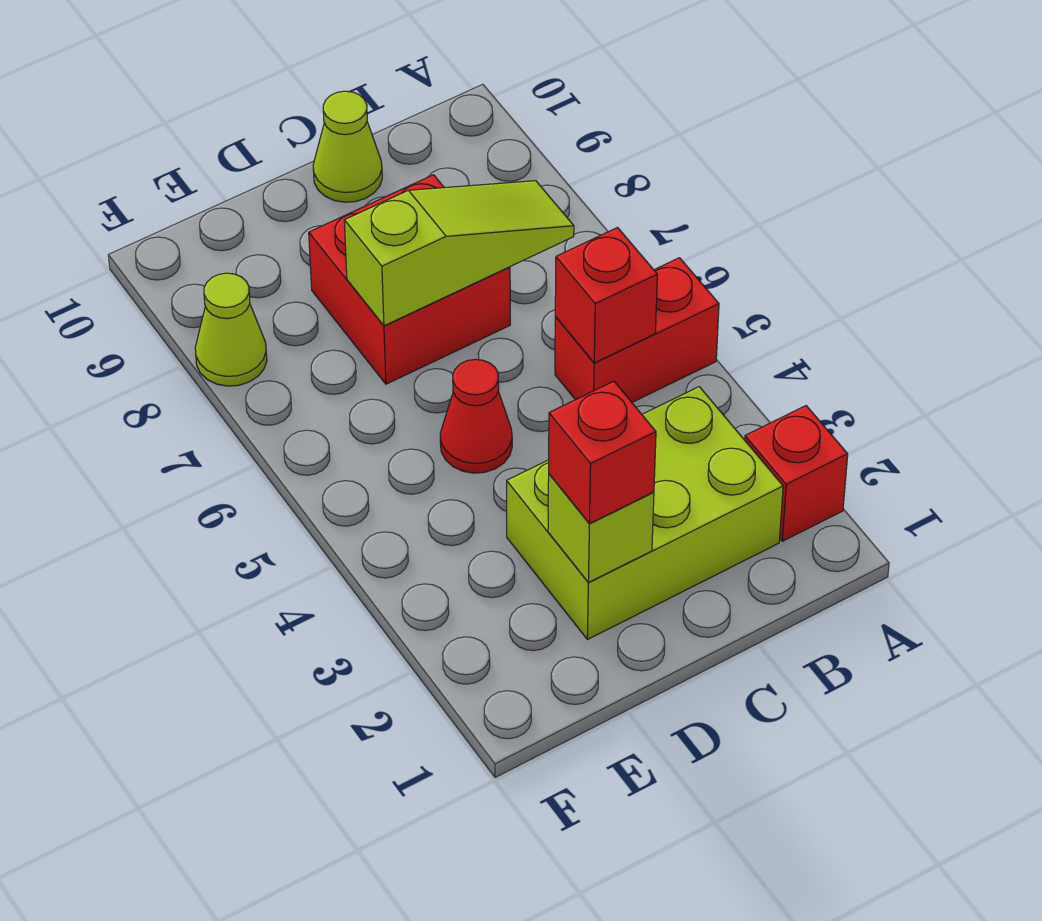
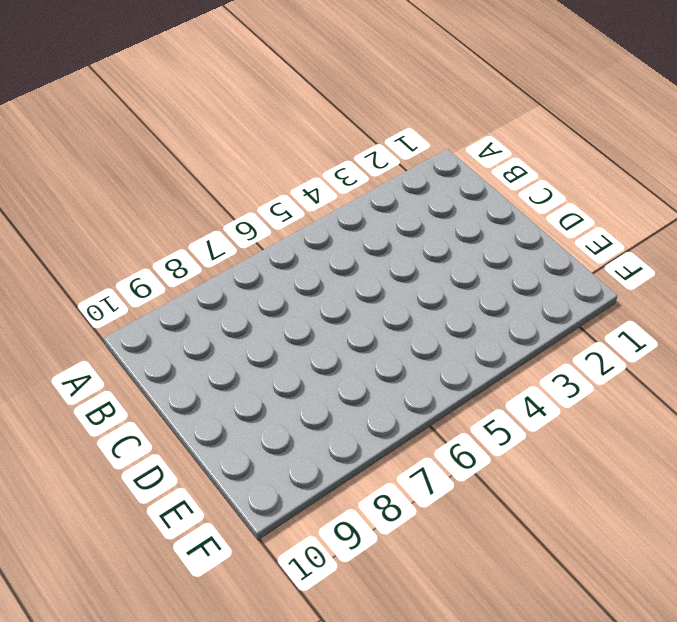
none -> red brick A2 level 1
none -> red brick A5:B5 level 1

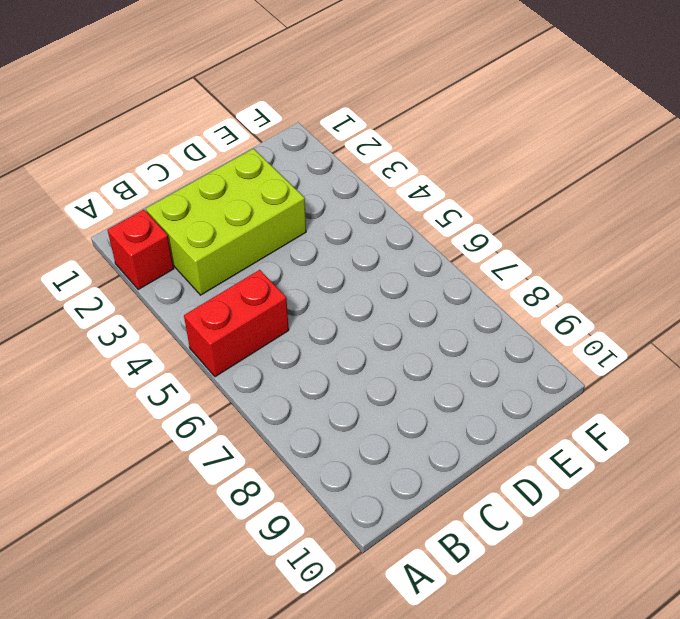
none -> red brick C7:D8 level 1
none -> lime cone C10 level 1

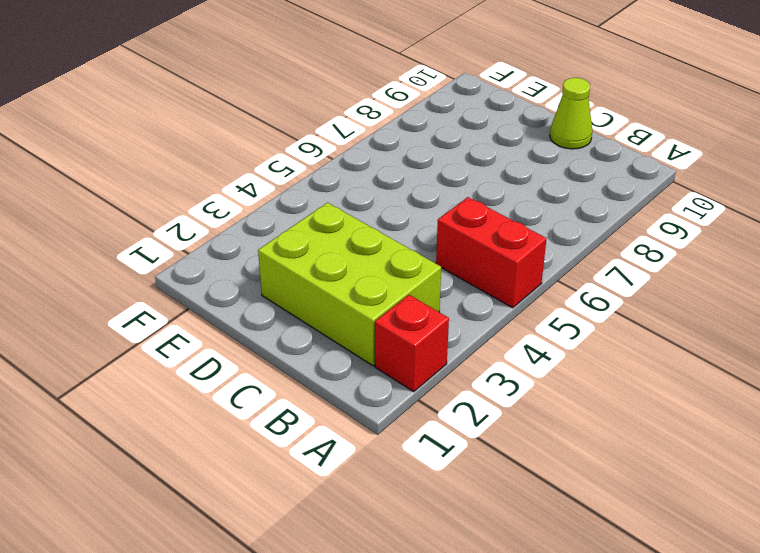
none -> red brick C7:D8 level 1
none -> red cone D5 level 1

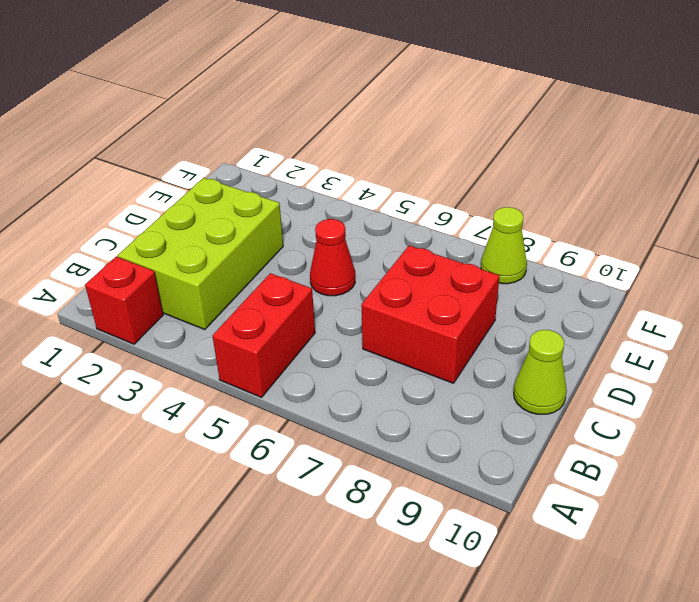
none -> red brick B5 level 2
none -> lime slope B7:D7 level 2 top D

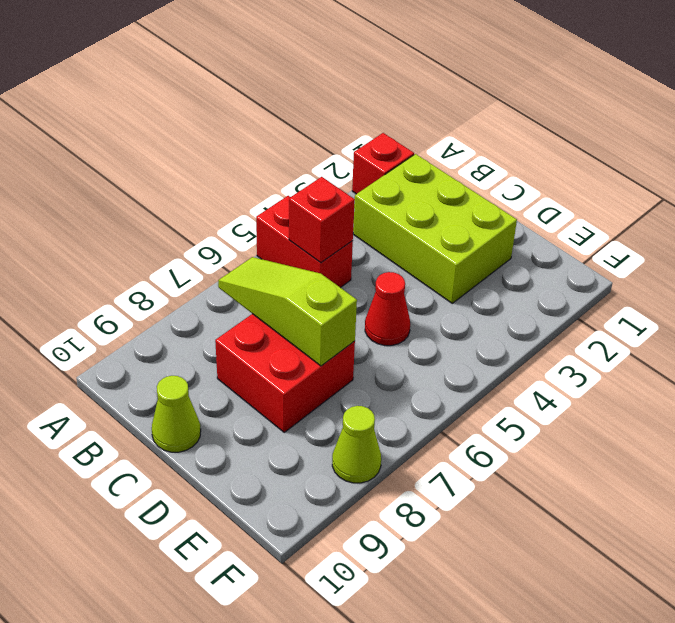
none -> lime brick D2 level 2
none -> red brick D2 level 3

